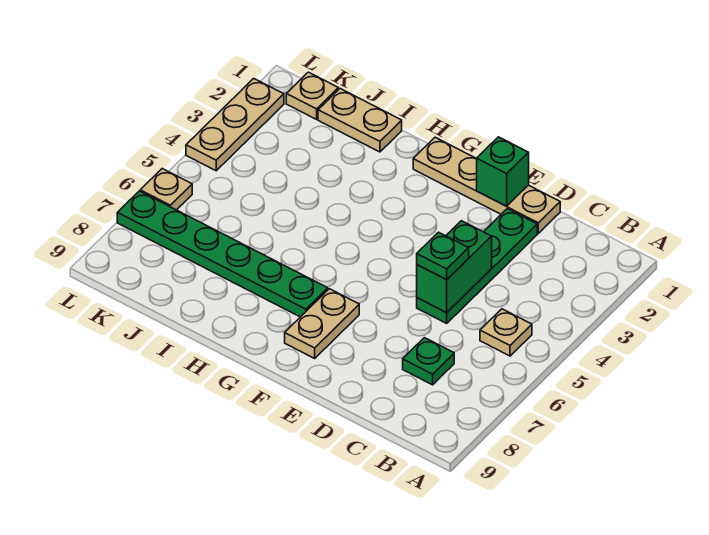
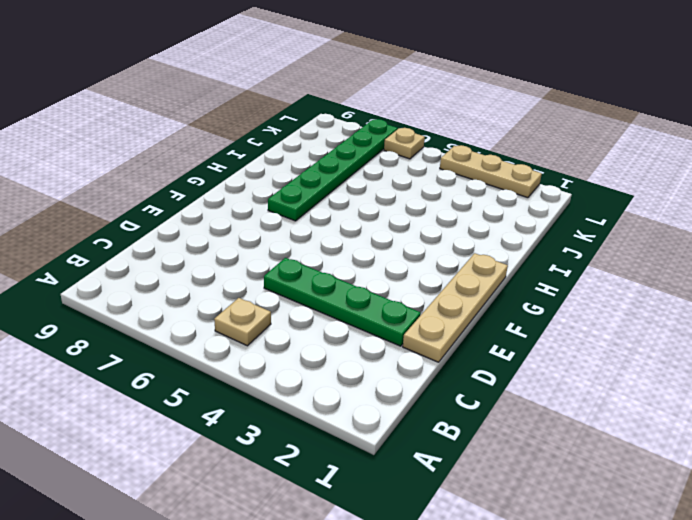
none -> green plate C7 level 1
none -> tan plate F7:F8 level 1
none -> tan plate I1:J1 level 1

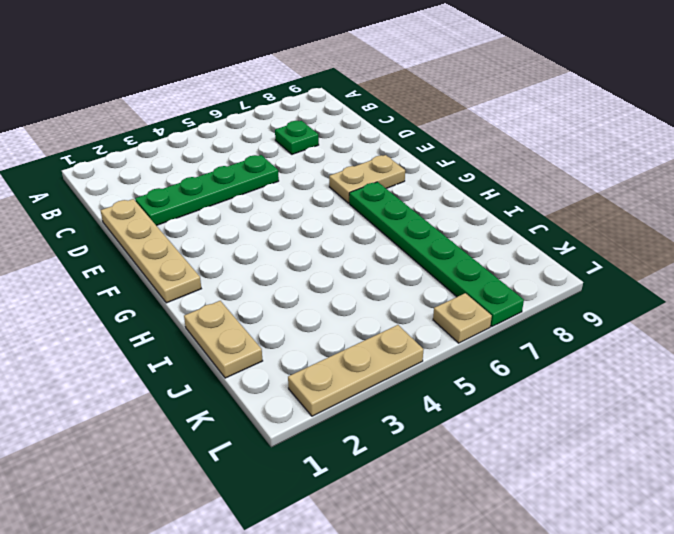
none -> tan plate B5 level 1
none -> tan plate K1 level 1
none -> green brick D4:D5 level 2

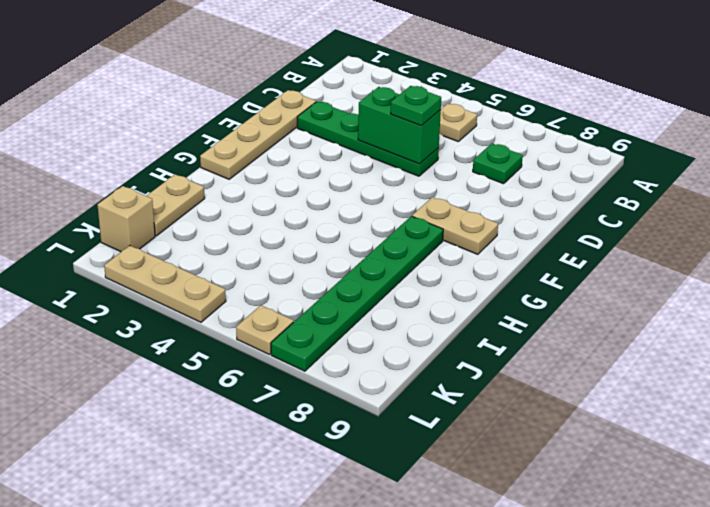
tan brick K1 level 1 -> tan plate K1 level 1
none -> green brick E1 level 2

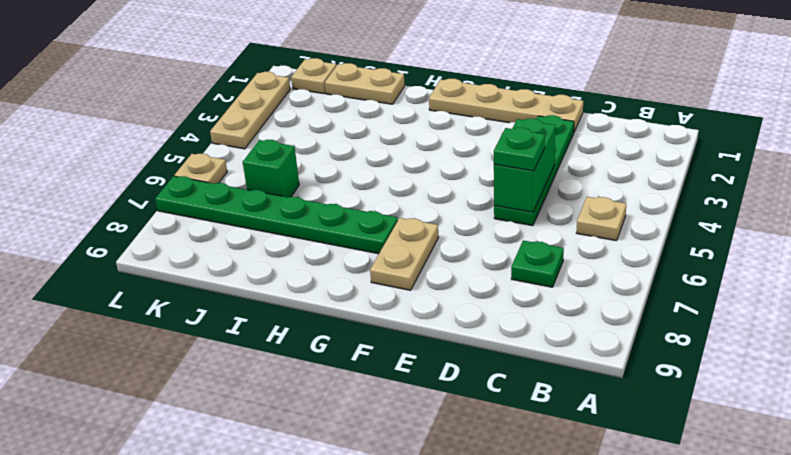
green brick J6 level 1 -> green brick E1 level 2

